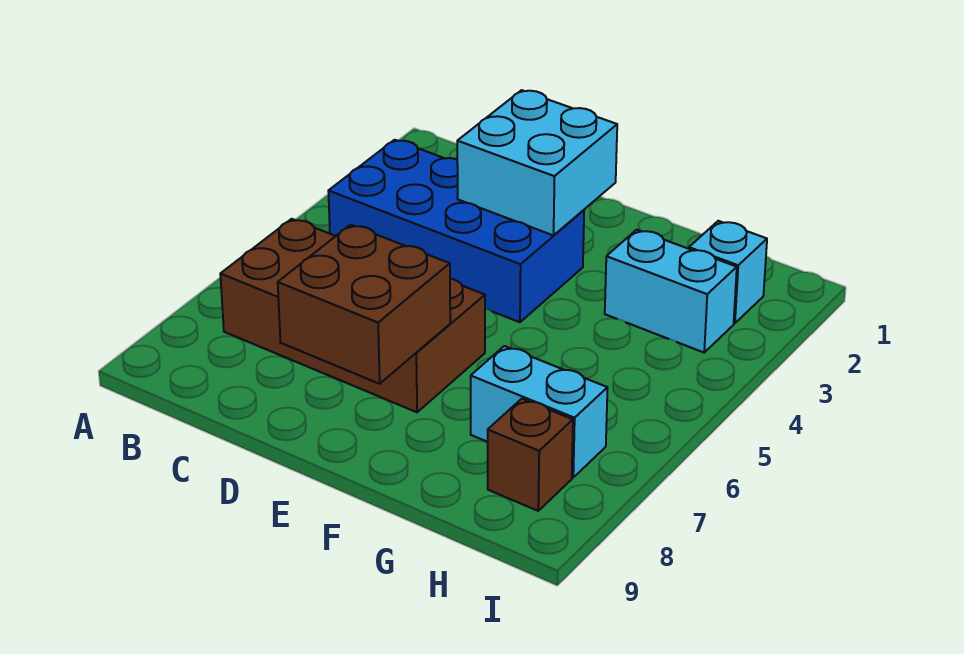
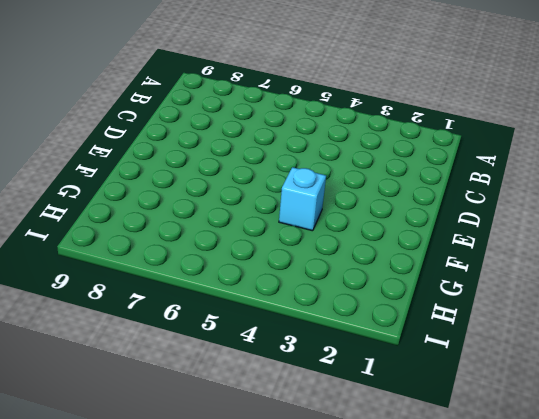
cyan brick F4 level 1 -> cyan brick H2 level 1
none -> blue brick B3:E4 level 1
none -> brown brick B6:E7 level 1

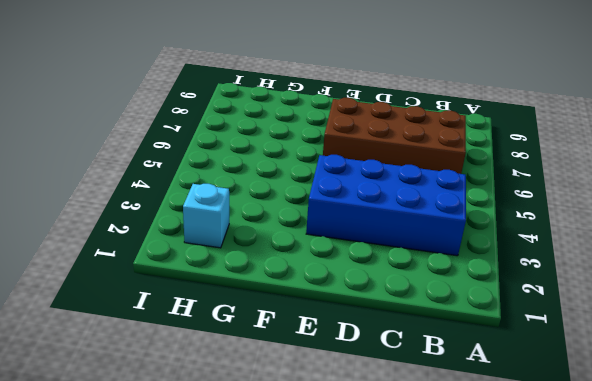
none -> cyan brick G3:H3 level 1
none -> cyan brick G7:H7 level 1

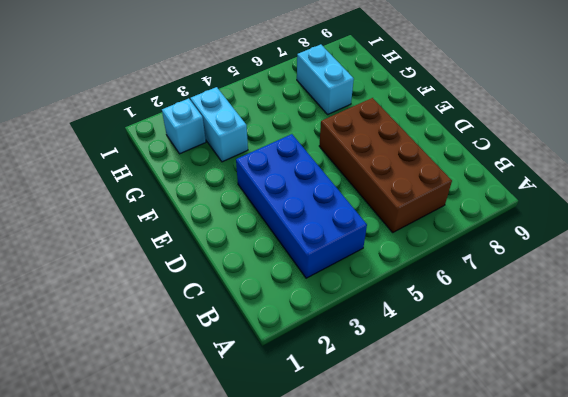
none -> brown brick H8 level 1
none -> cyan brick D2:E3 level 2

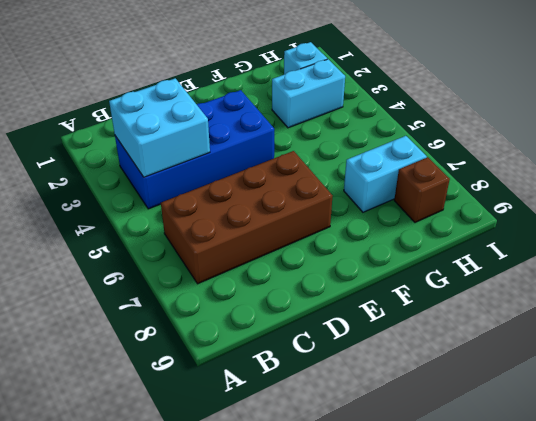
cyan brick B3:C4 level 2 -> cyan brick D2:E3 level 2
none -> brown brick D7:E8 level 2

